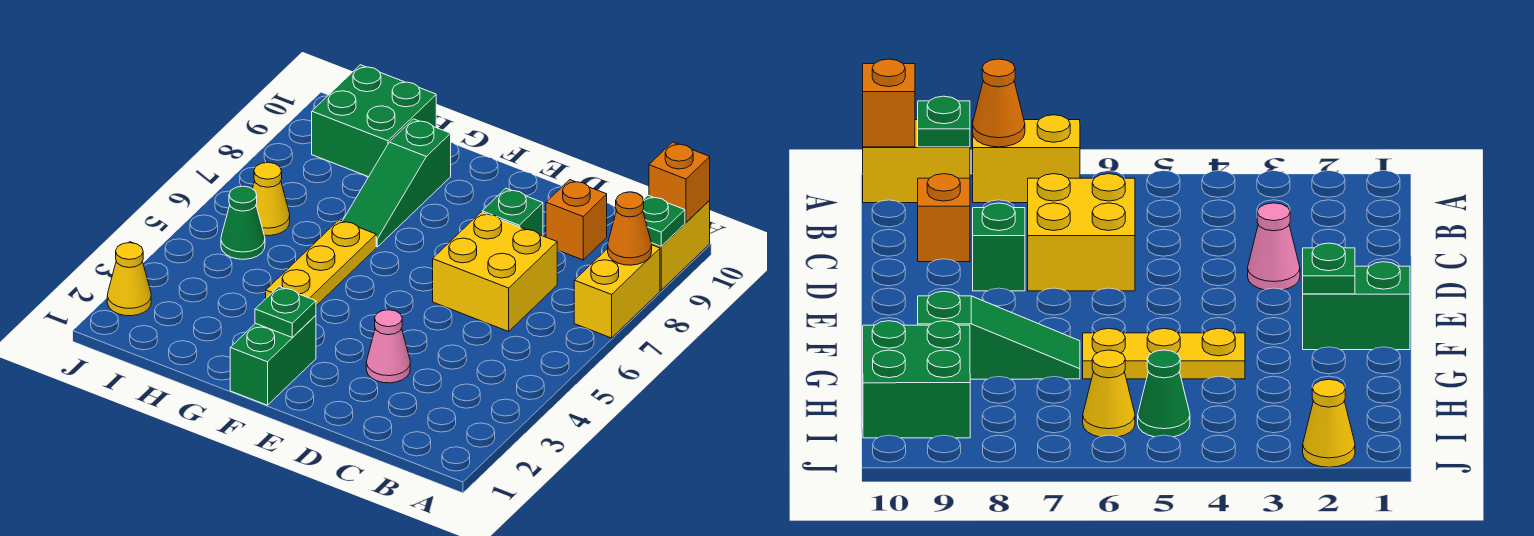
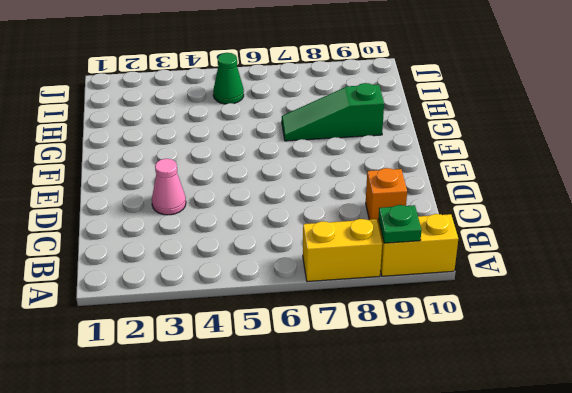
none -> yellow brick C6:D7 level 1
none -> green brick D8 level 1
none -> green brick F1:F2 level 1

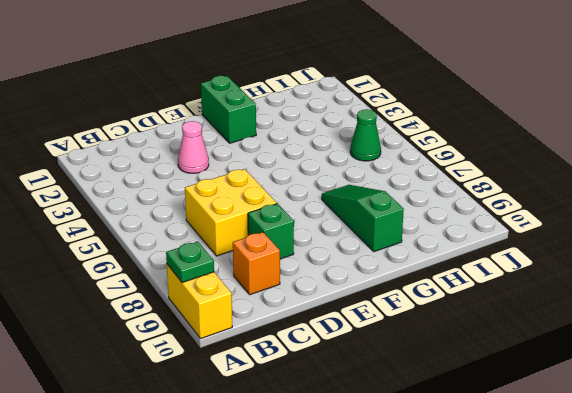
none -> yellow brick A7:A8 level 1
none -> yellow plate G4:G6 level 1
none -> green brick H9:I10 level 1

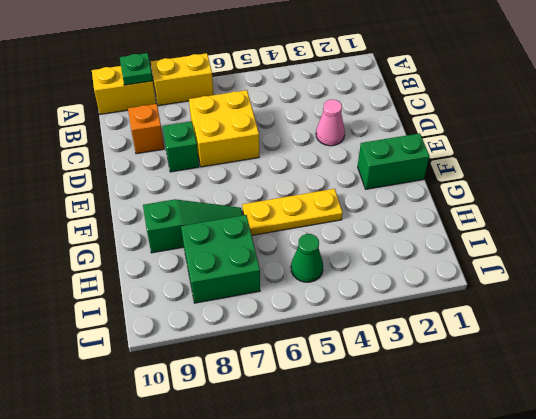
green brick H7:I8 level 1 -> green brick H9:I10 level 1
none -> yellow cone I6 level 1
none -> yellow cone J2 level 1
none -> orange cone A8 level 2

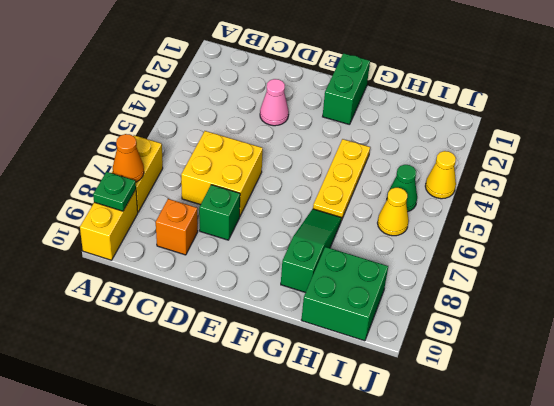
yellow cone J4 level 1 -> yellow cone J2 level 1
none -> orange brick A10 level 2
none -> green plate F2 level 2

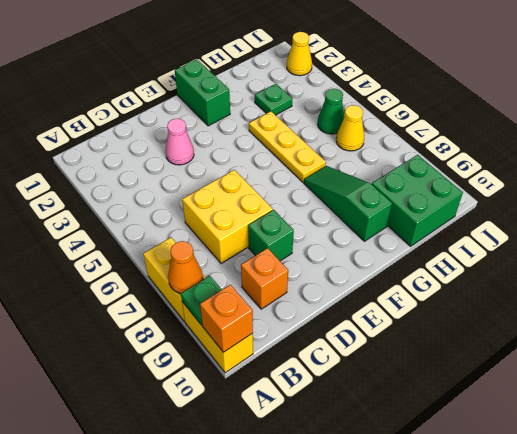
green plate H3 level 1 -> green plate F2 level 2

